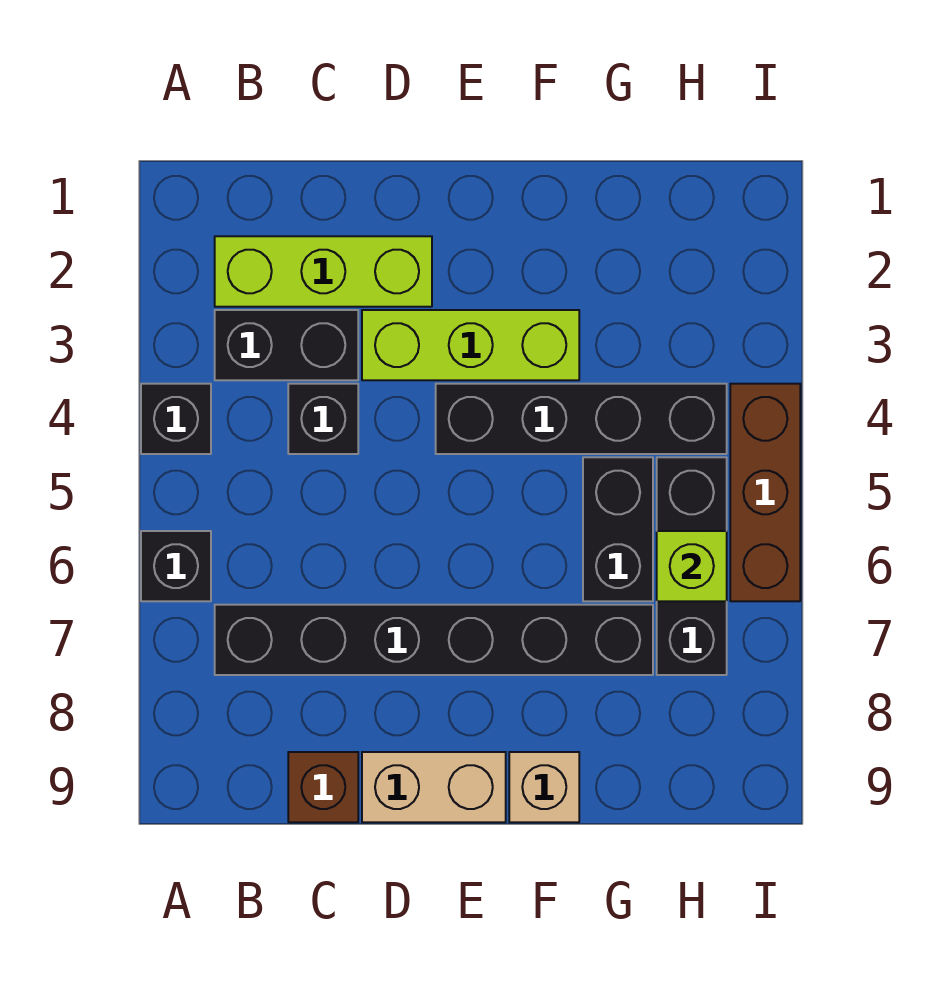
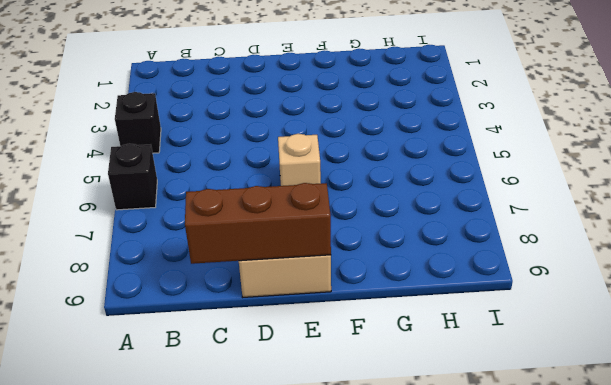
brown brick C9:E9 level 2 -> brown brick I4:I6 level 1
tan brick E6 level 1 -> tan brick F9 level 1
none -> lime brick B2:D2 level 1
none -> black brick B3:C3 level 1
none -> black brick B7:G7 level 1

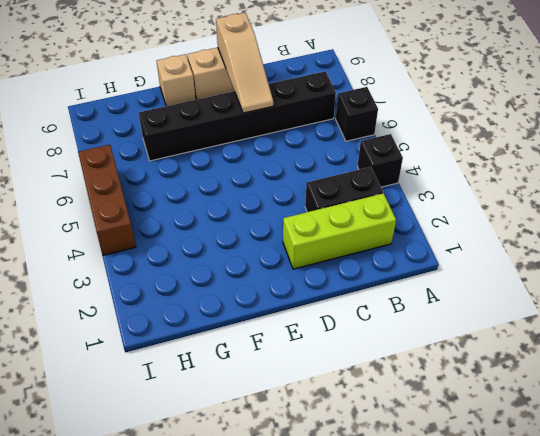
tan slope D7:D9 level 2 top 9 -> none
none -> black brick C4 level 1
none -> brown brick C9 level 1
none -> lime brick D3:F3 level 1

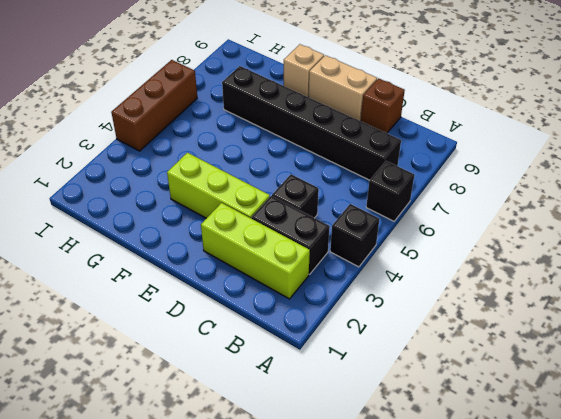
none -> black brick E4:H4 level 1
none -> black brick G5:G6 level 1
none -> black brick H5:H7 level 1

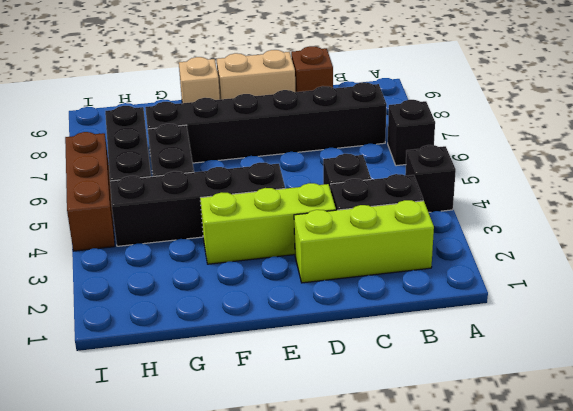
none -> lime brick H6 level 2

